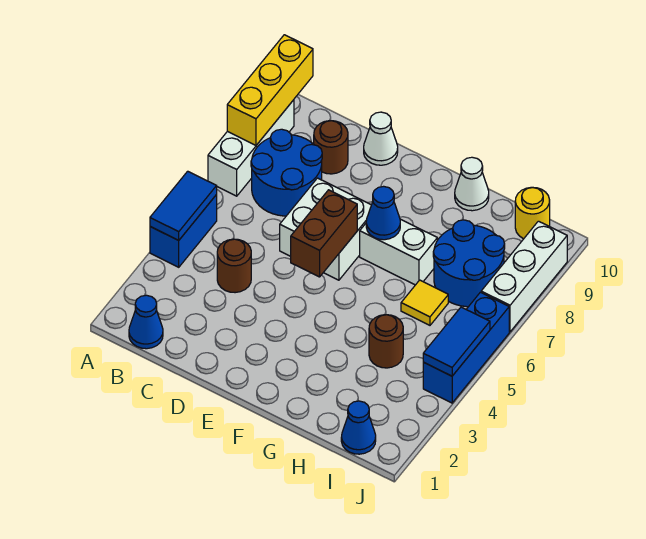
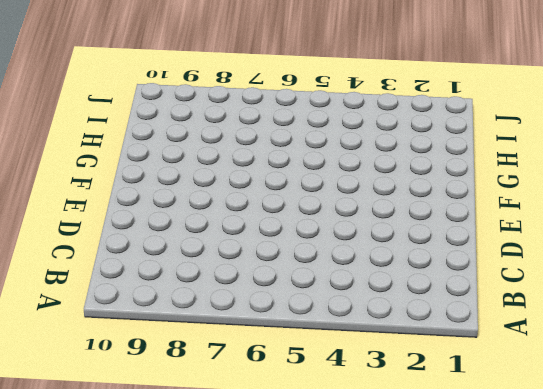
none -> blue brick A4:A5 level 1
none -> white brick A7:A9 level 1
none -> blue cone B1 level 1

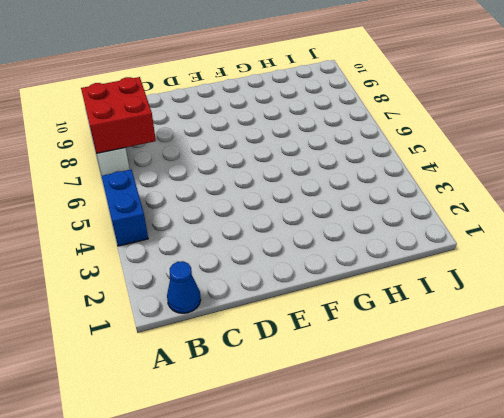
red brick A7:B8 level 2 -> yellow brick A8:A10 level 2
none -> blue round brick B7:C8 level 1
none -> brown round brick C4 level 1
none -> brown round brick C9 level 1

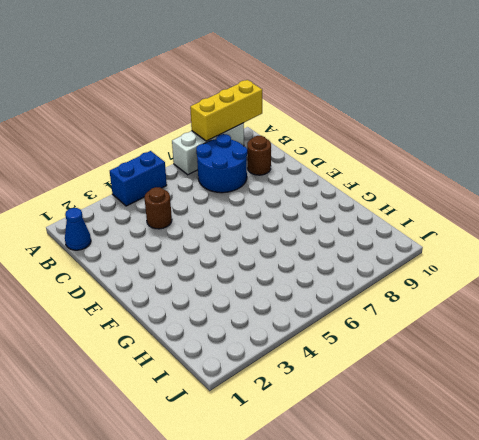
none -> white brick D6:E7 level 1
none -> white cone D10 level 1
none -> white brick F7:G7 level 1

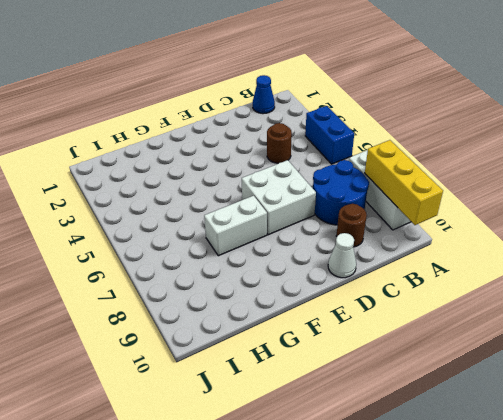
none -> white cone G10 level 1
none -> brown round brick H4 level 1
none -> yellow tile H6 level 1

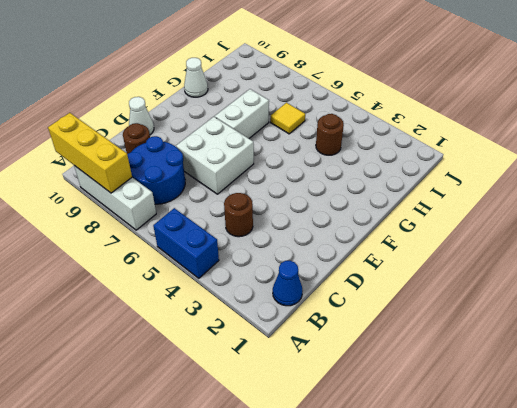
none -> blue round brick H7:I8 level 1
none -> blue cone I1 level 1
none -> yellow round brick I10 level 1

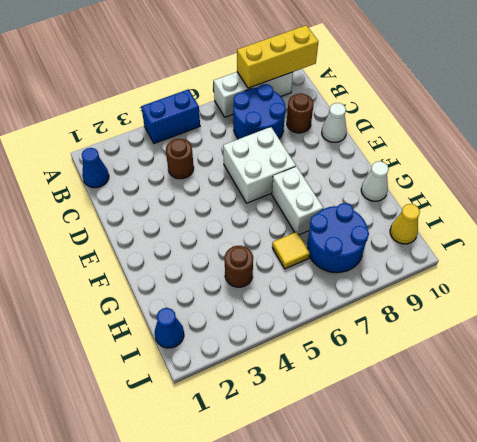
yellow cone I10 level 1 -> yellow round brick I10 level 1
none -> blue brick J4:J6 level 1
none -> white brick J7:J9 level 1
none -> blue tile A4:A5 level 2

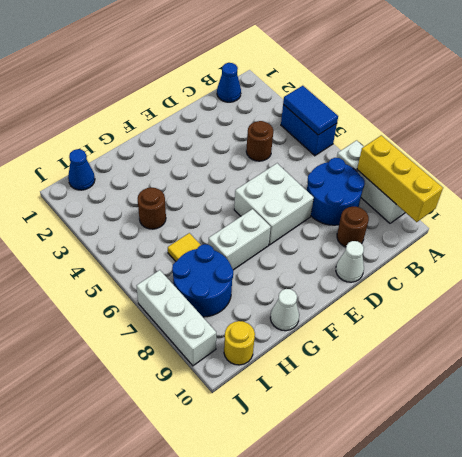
none -> blue brick J4:J6 level 1
none -> brown brick E5:E6 level 2
none -> blue cone F7 level 2

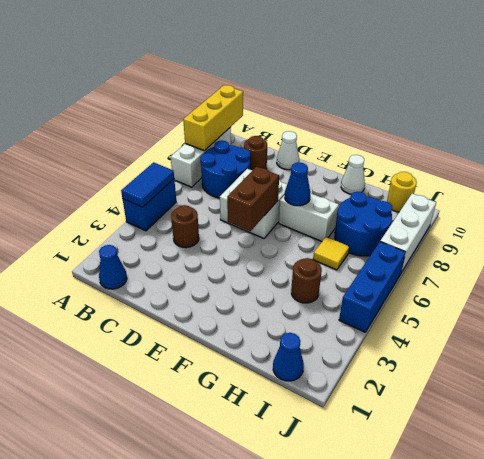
none -> blue tile J4:J5 level 2

